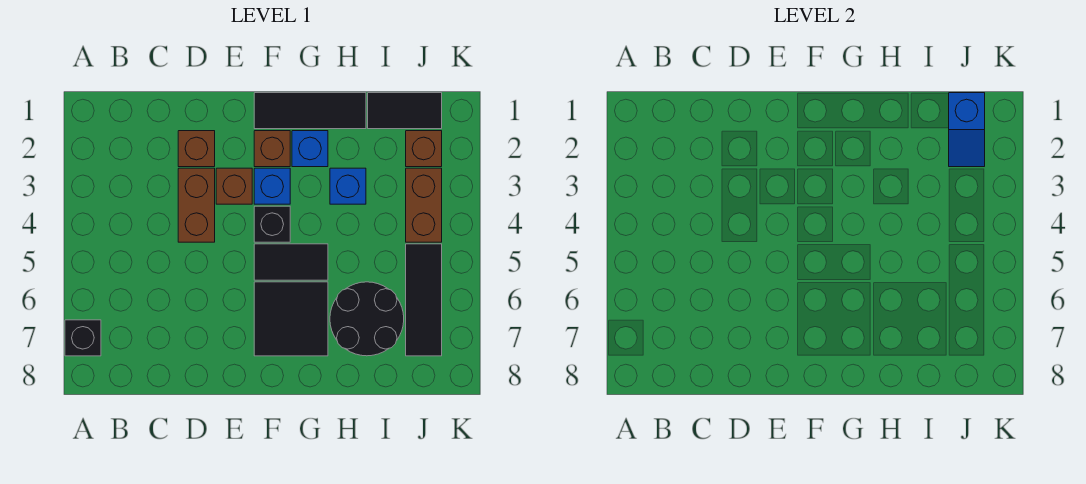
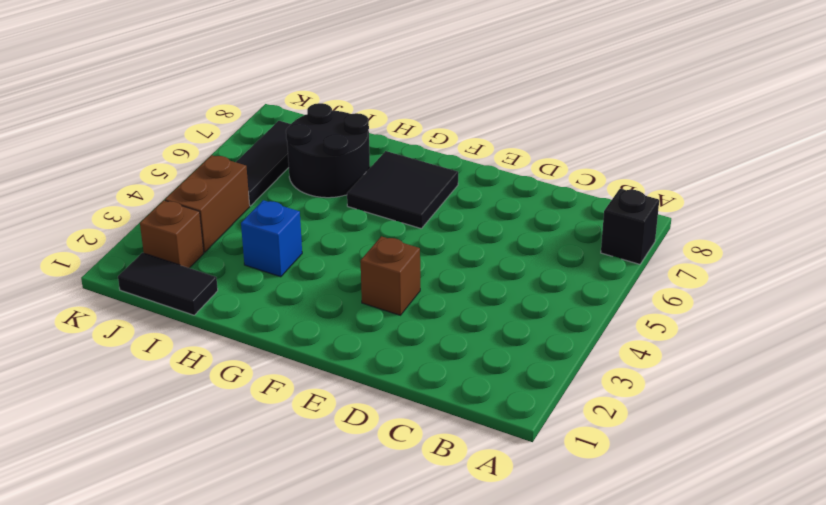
none -> brown brick D2 level 1
none -> brown brick D3:D4 level 1
none -> black tile F1:H1 level 1

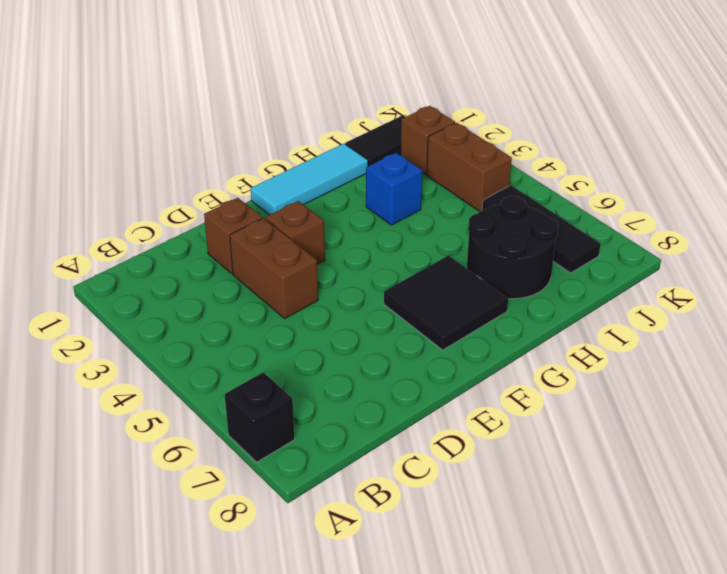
cyan tile F1:H1 level 1 -> black tile F1:H1 level 1
none -> brown brick F2 level 1
none -> blue brick F3 level 1
none -> black brick F4 level 1

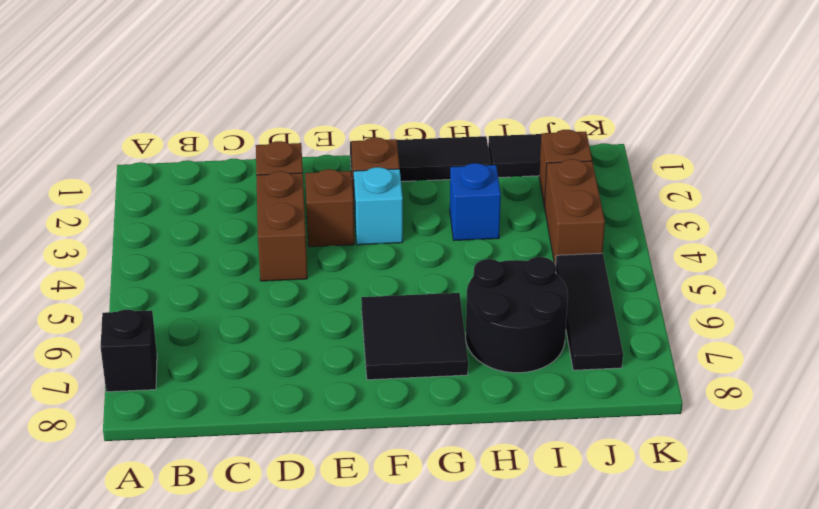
cyan brick F3 level 1 -> blue brick F3 level 1
none -> black brick F4 level 1
none -> black tile F5:G5 level 1
none -> blue brick G2 level 1

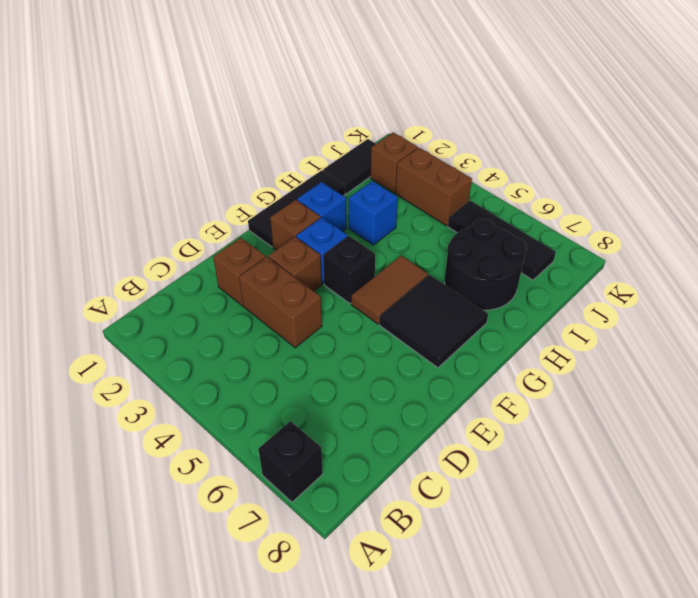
brown tile F5:G5 level 1 -> black tile F5:G5 level 1
none -> blue slope J1:J2 level 2 top 1

